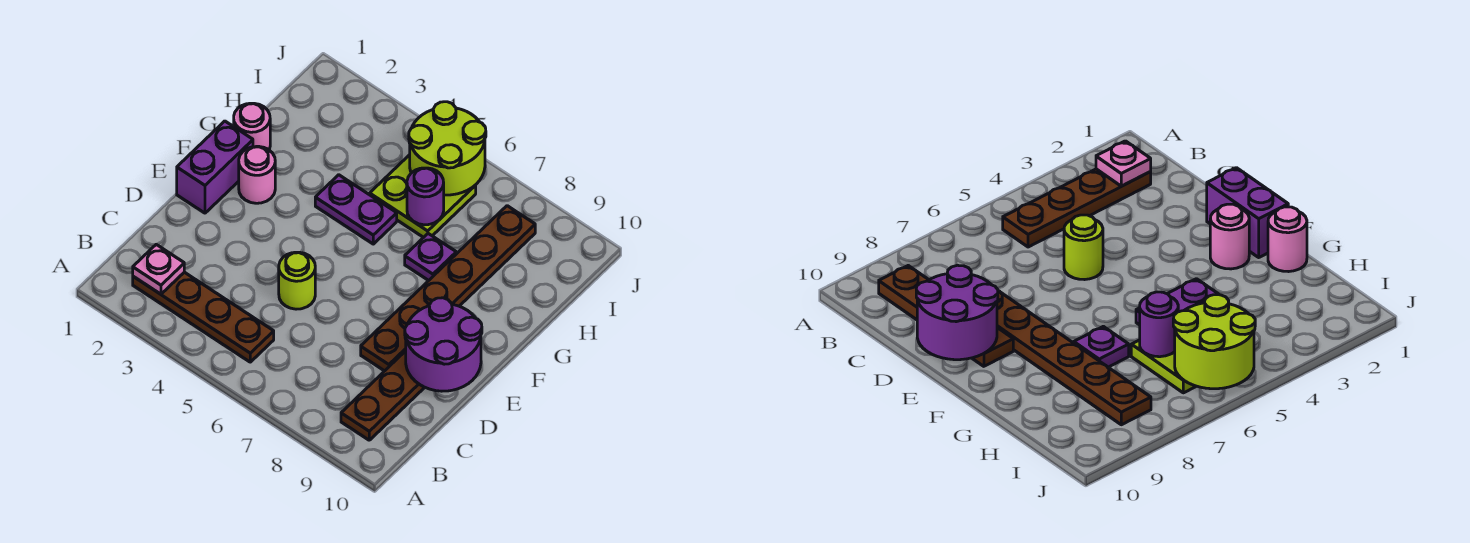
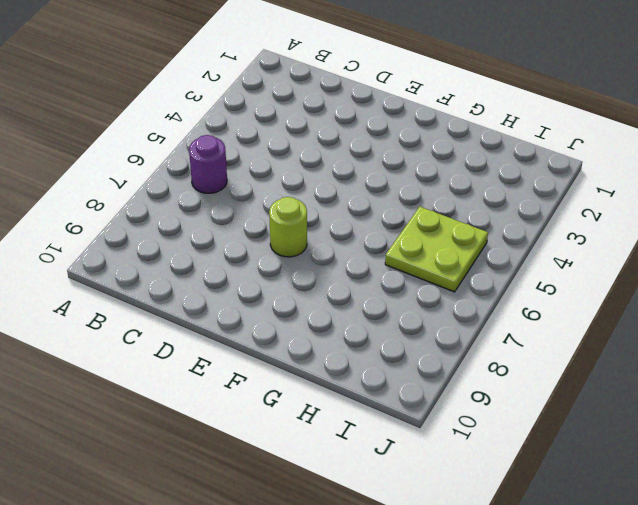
purple round brick B6 level 1 -> purple round brick H6 level 2
lime round brick E7 level 1 -> lime round brick D5 level 1
none -> brown plate B2:B5 level 1
none -> brown plate B9:E9 level 1
none -> brown plate D8:I8 level 1

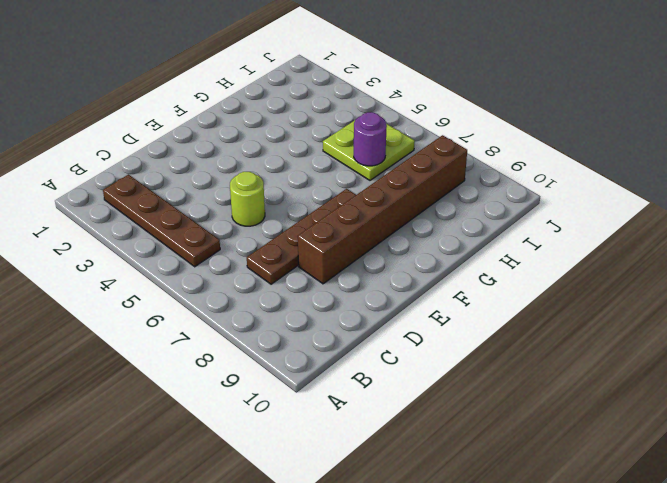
brown plate C7:F7 level 1 -> brown plate B9:E9 level 1
brown brick D8:I8 level 1 -> brown plate D8:I8 level 1
none -> purple brick E1:F1 level 1
none -> pink round brick F2 level 1
none -> pink round brick G1 level 1

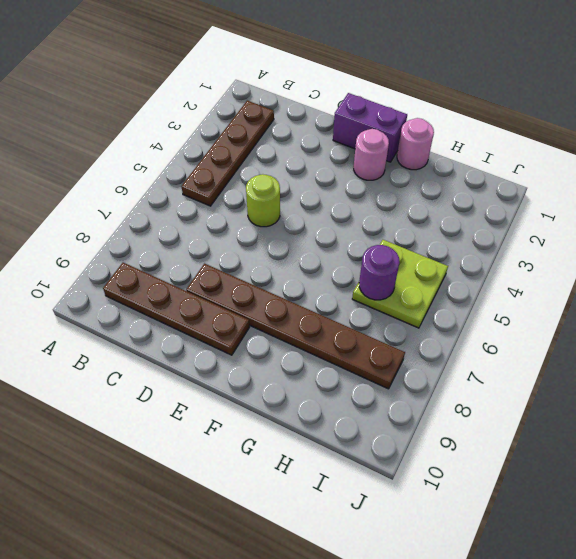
none -> purple plate G4:G5 level 1
none -> purple plate G7 level 1
none -> pink plate B2 level 2

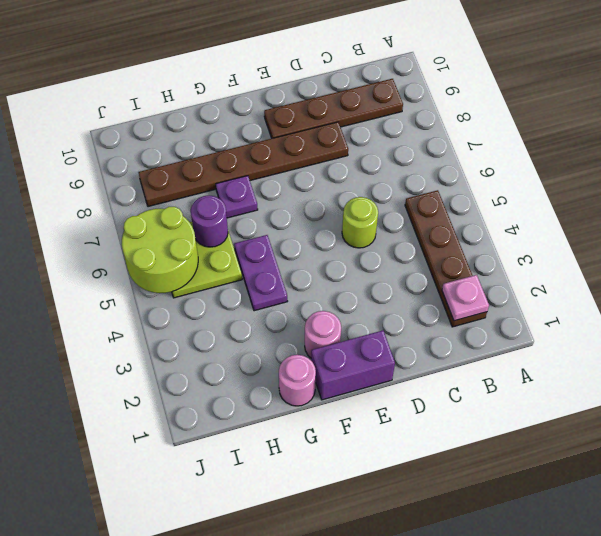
none -> purple round brick D9:E10 level 2

